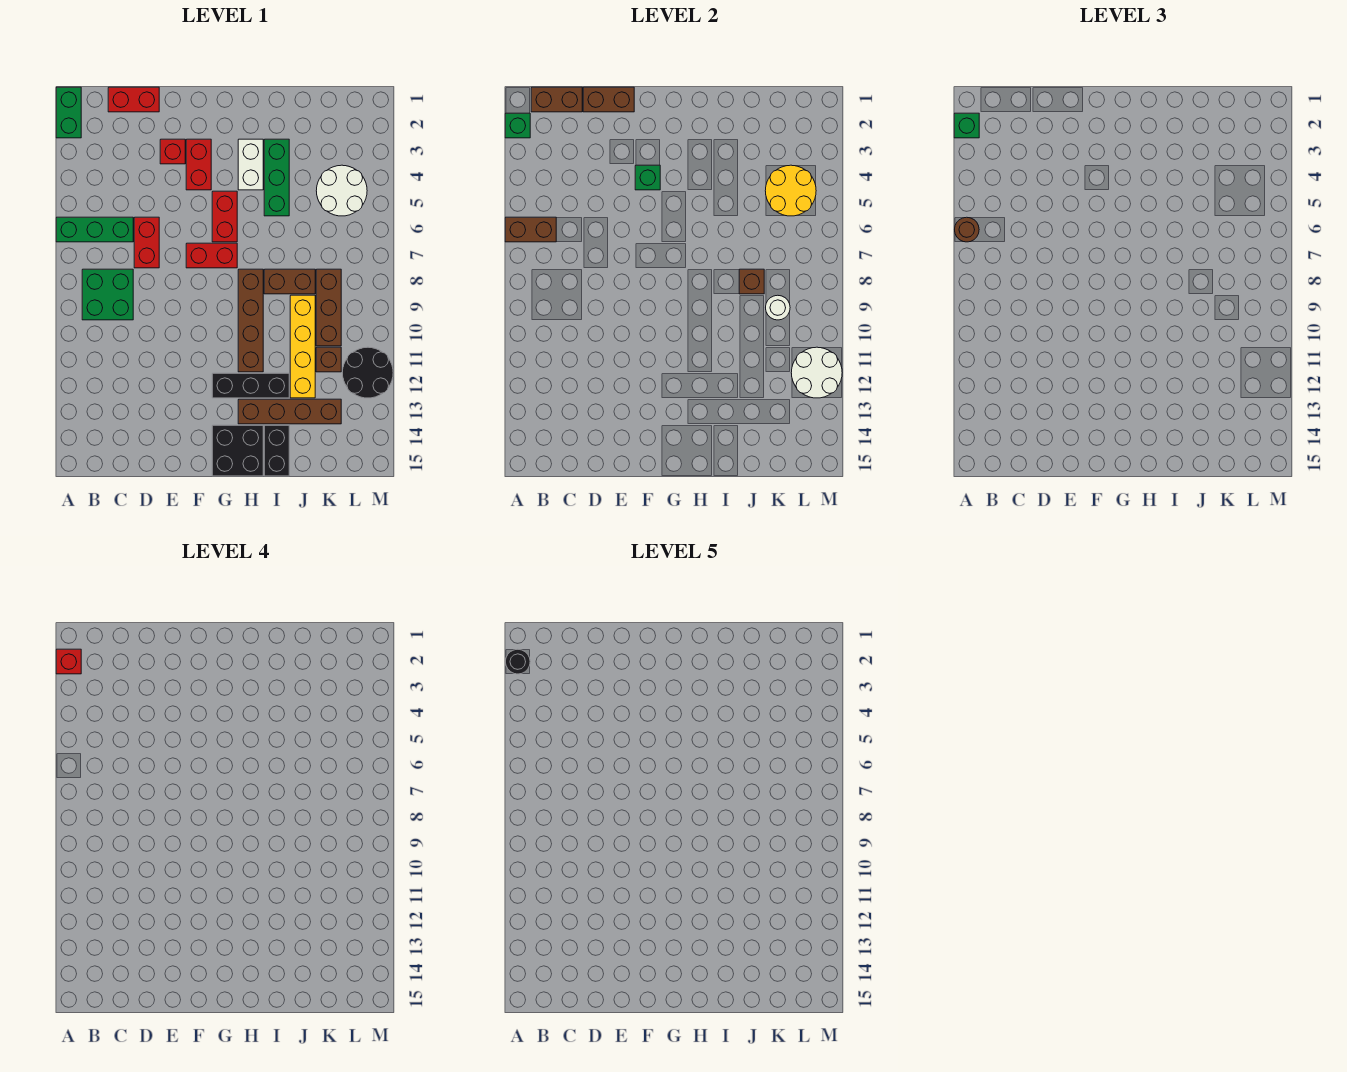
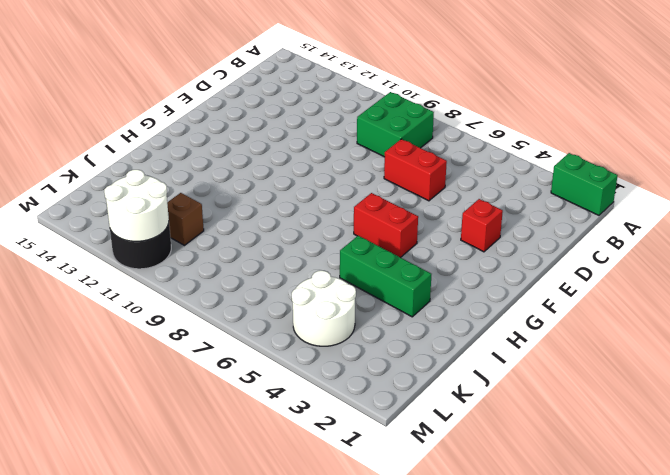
none -> green brick A6:C6 level 1
none -> red brick C1:D1 level 1
none -> red brick F3:F4 level 1
none -> red brick F7:G7 level 1

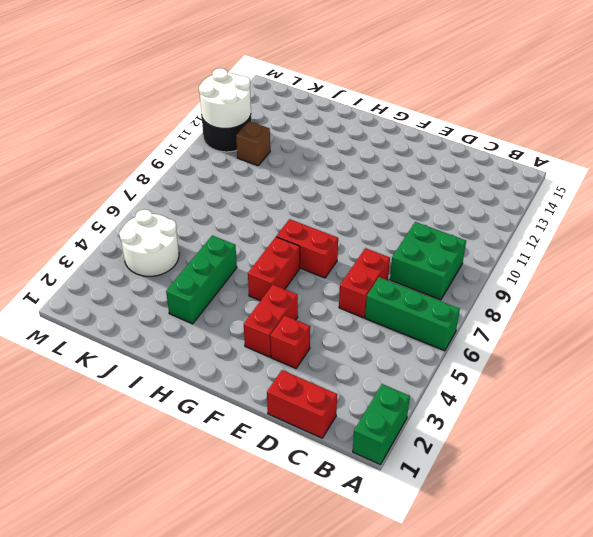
none -> black brick G12:I12 level 1
none -> black brick G14:H15 level 1
none -> white brick H3:H4 level 1
none -> brown brick H8:H11 level 1

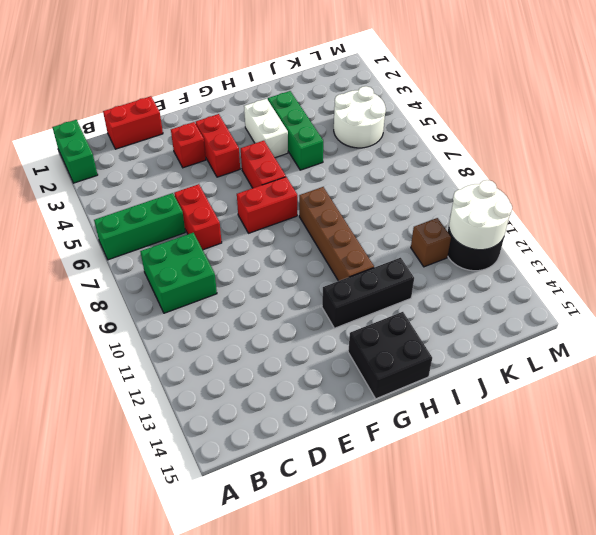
none -> brown brick H13:K13 level 1
none -> brown brick I8:J8 level 1
none -> black brick I14:I15 level 1
none -> yellow brick J9:J12 level 1

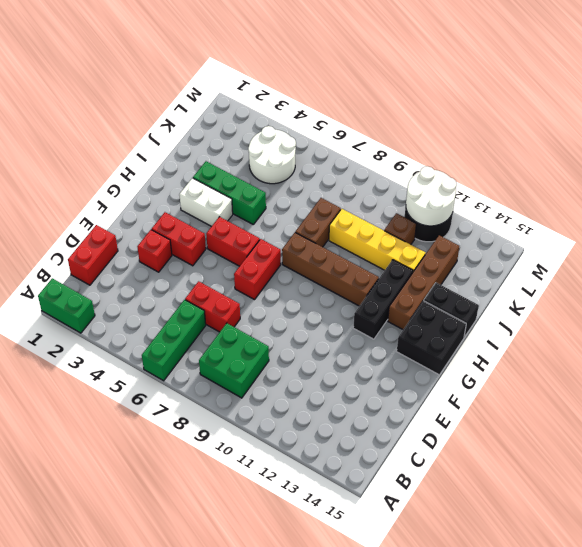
none -> brown brick K8:K10 level 1
none -> green brick A2 level 2
none -> brown brick A6:B6 level 2
none -> brown brick B1:C1 level 2

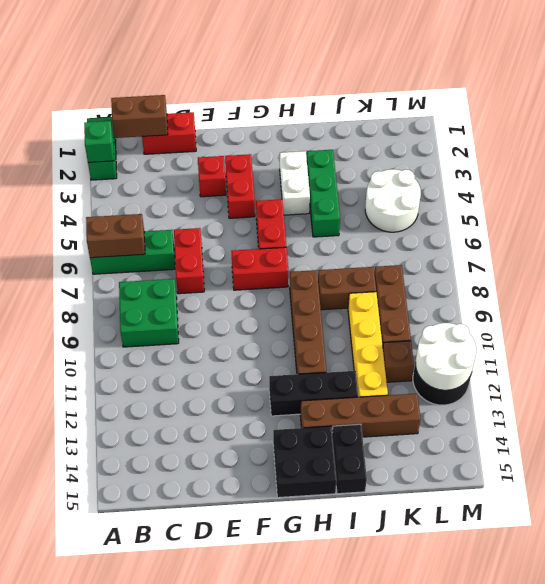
none -> brown brick D1:E1 level 2
none -> green brick F4 level 2
none -> brown brick J8 level 2
none -> yellow round brick K4:L5 level 2

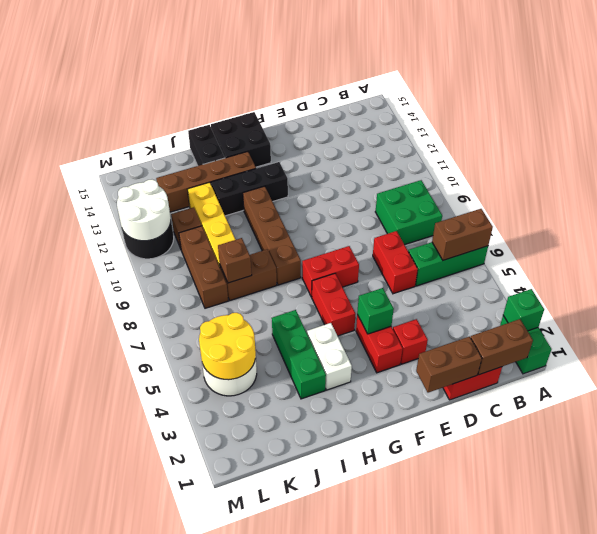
none -> white round brick K9 level 2
none -> green brick A2 level 3
none -> brown round brick A6 level 3
none -> red brick A2 level 4

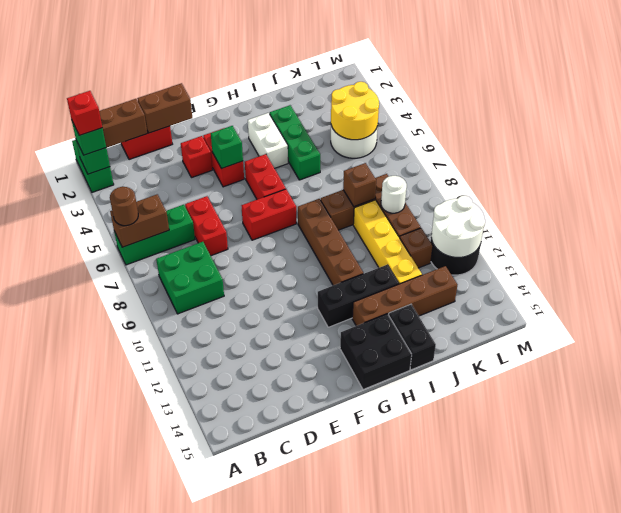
none -> black round brick A2 level 5

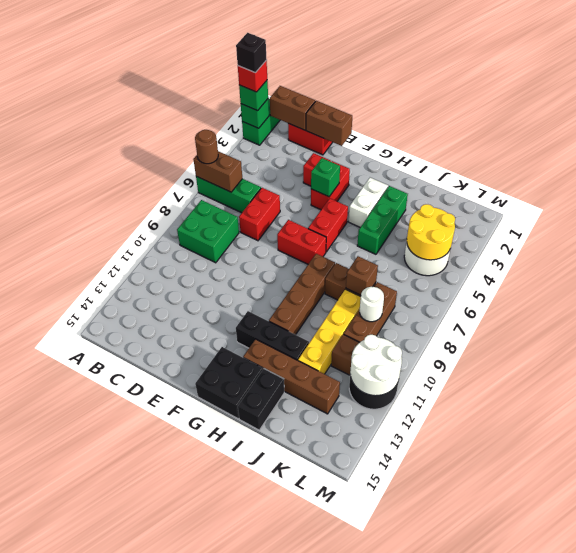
black brick A2 level 5 -> black round brick A2 level 5

